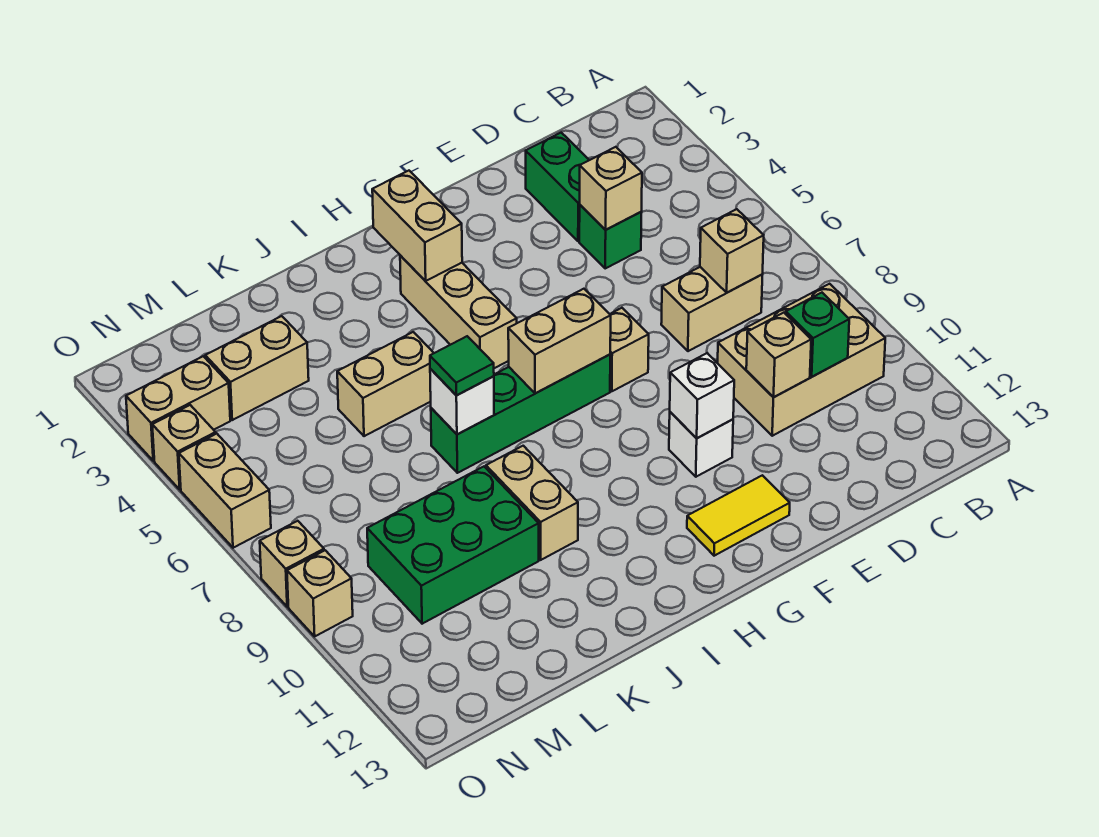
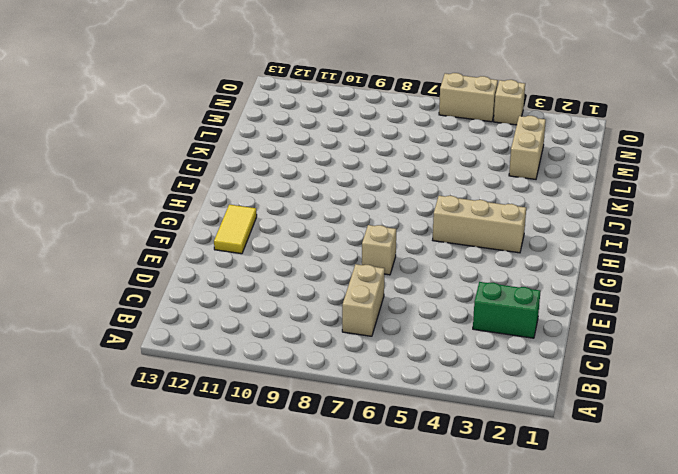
none -> tan brick B9:D10 level 1
none -> green brick D4 level 1
none -> white brick F10 level 1

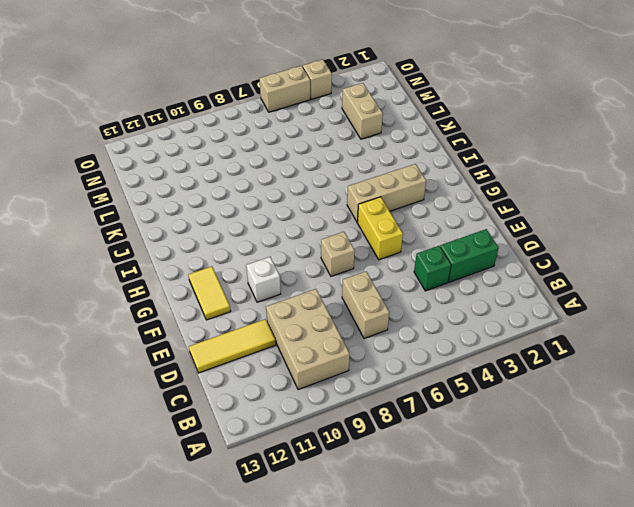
yellow tile D11:D13 level 1 -> none
yellow brick F5:G5 level 1 -> none
none -> green brick G7:J7 level 1
none -> tan brick J5:K5 level 1
none -> tan brick J9:J10 level 1

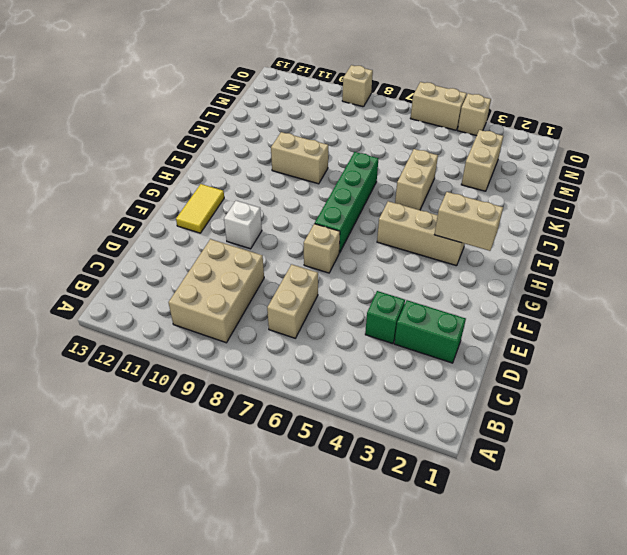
none -> green brick K9:M10 level 1
none -> tan brick N3:O3 level 1
none -> tan brick O8 level 1

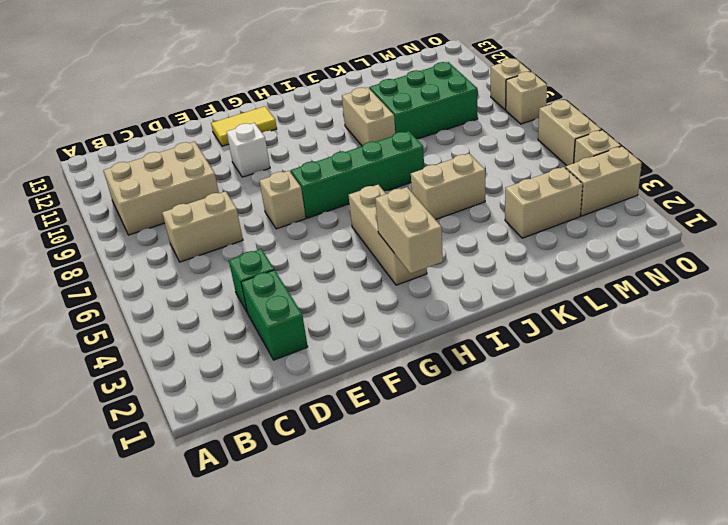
none -> tan brick C7 level 2
none -> green brick C10 level 2
none -> tan brick D4 level 2

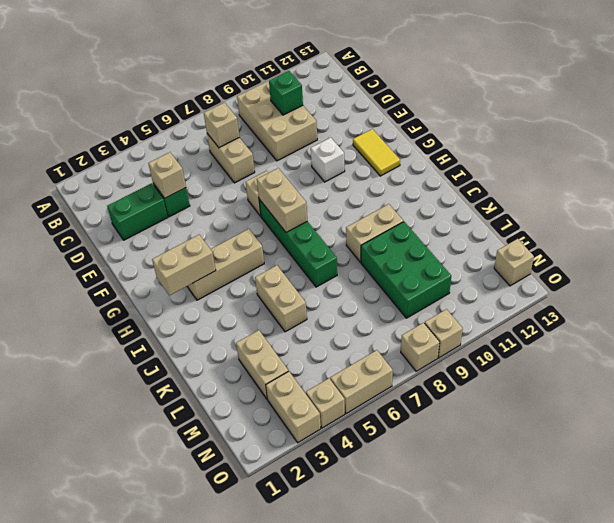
tan brick N13 level 1 -> tan brick D10 level 2
none -> white brick F10 level 2
none -> white brick J7 level 2
none -> green tile J7 level 3

